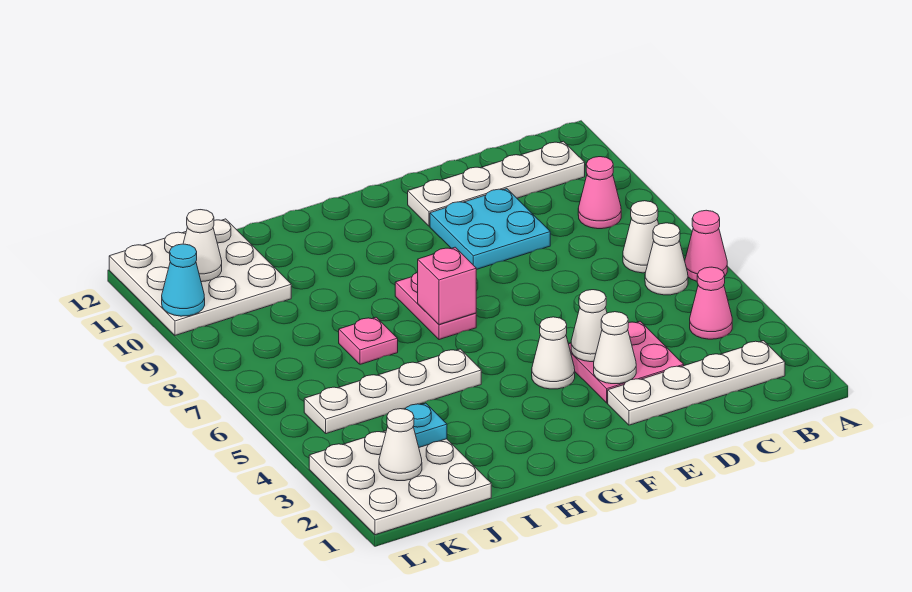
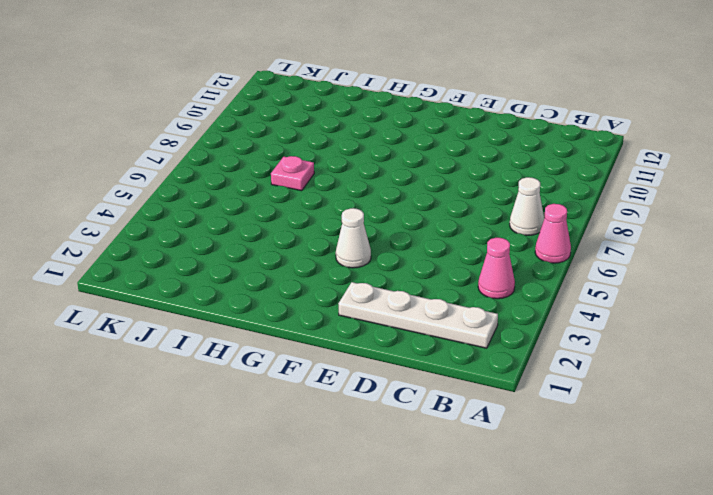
none -> white cone B6 level 1
none -> pink cone B9 level 1
none -> white plate B11:E11 level 1

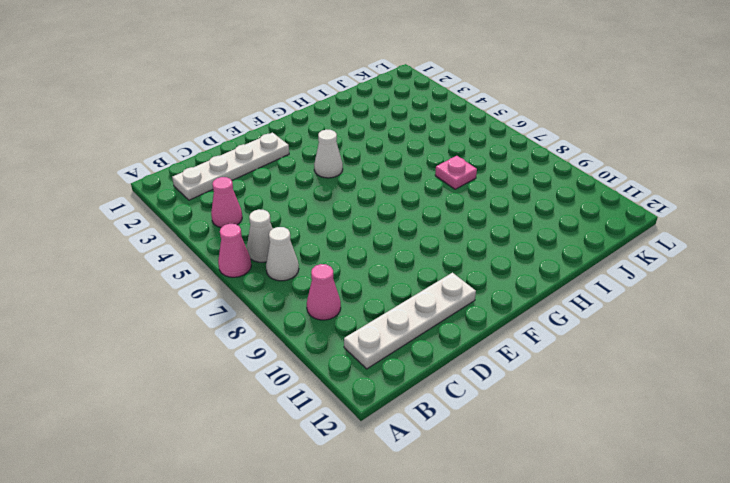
none -> pink plate D3:E4 level 1
none -> cyan plate D9:E10 level 1
none -> pink plate G7:G8 level 1

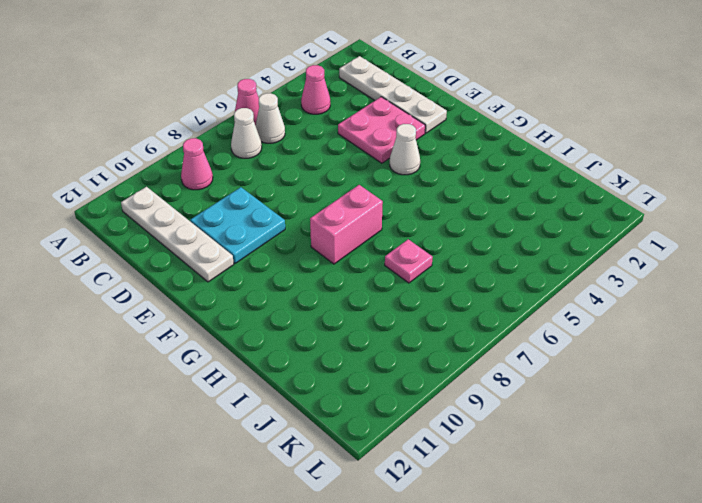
pink brick G7:G8 level 1 -> pink plate G7:G8 level 1
none -> white plate H5:K5 level 1
none -> white plate J1:L3 level 1
none -> white plate J10:L12 level 1

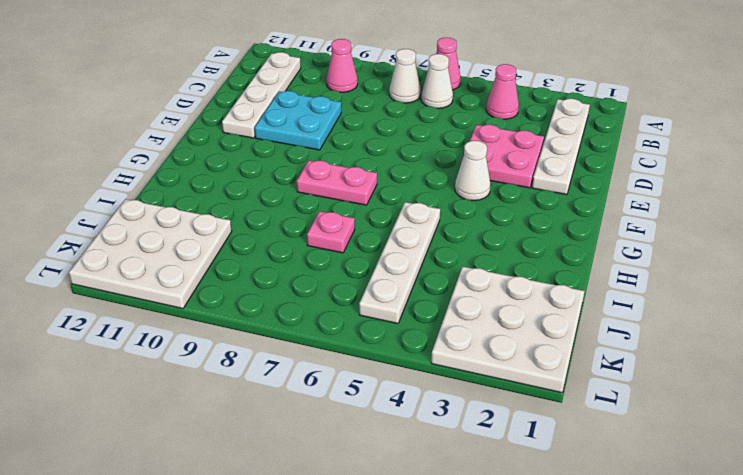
none -> white cone E3 level 2
none -> white cone E4 level 2
none -> pink brick G7 level 2

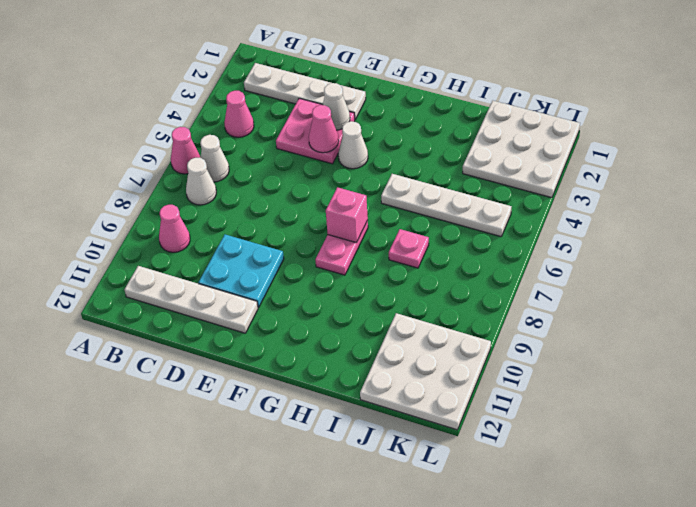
pink cone E4 level 2 -> white cone E4 level 2
none -> cyan plate J3 level 2
none -> white cone K2 level 2
none -> white cone K11 level 2

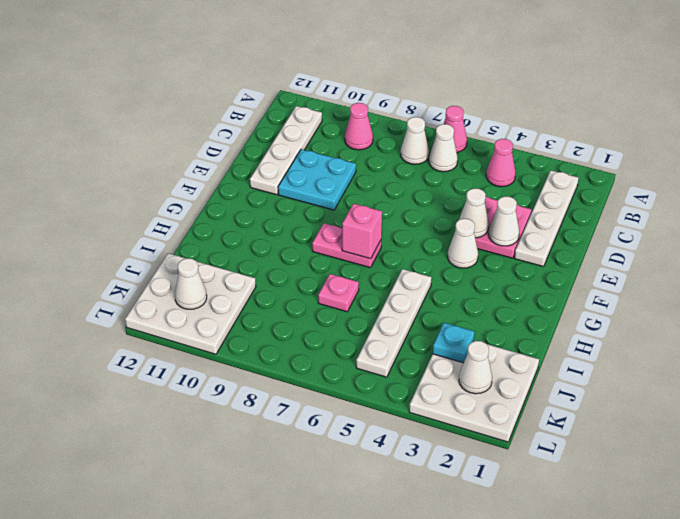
none -> cyan cone L10 level 2

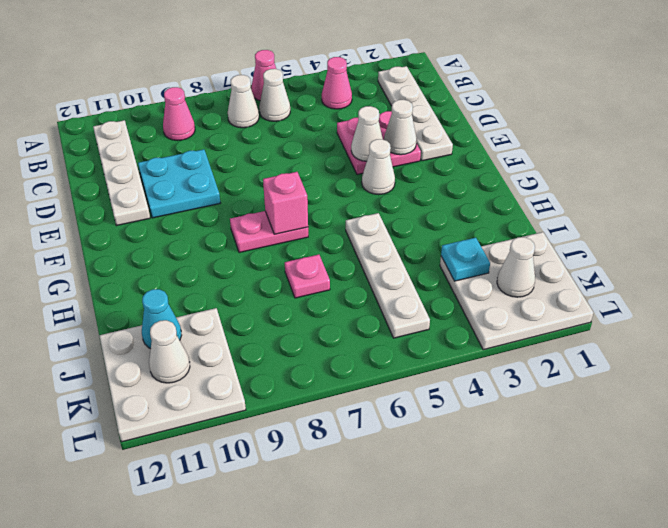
cyan cone J11 level 2 -> cyan cone L10 level 2

